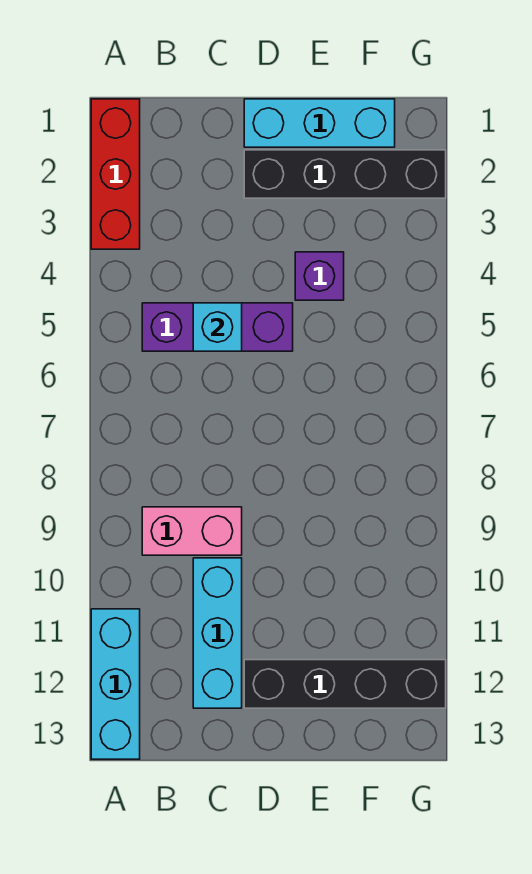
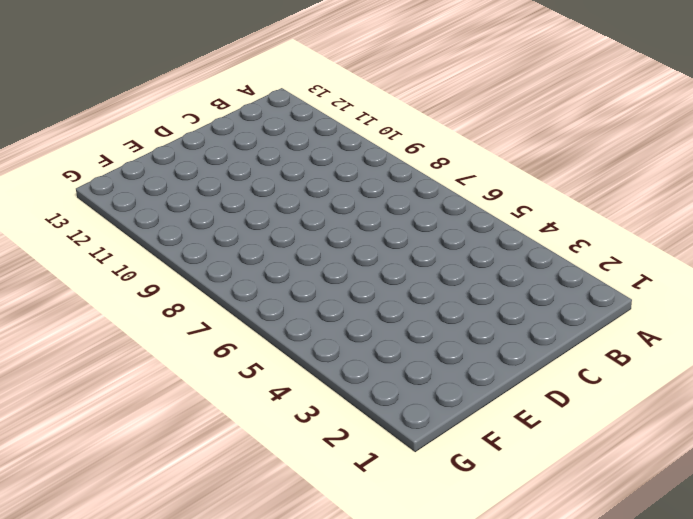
none -> red brick A1:A3 level 1
none -> cyan brick A11:A13 level 1

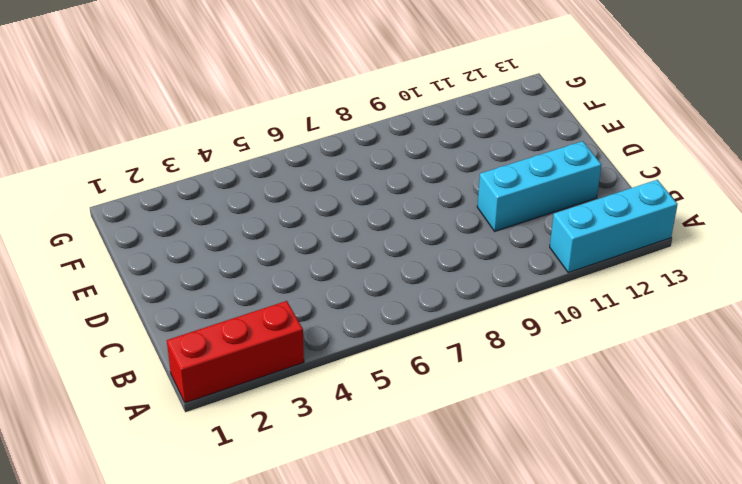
none -> purple brick B5:D5 level 1
none -> pink brick B9:C9 level 1

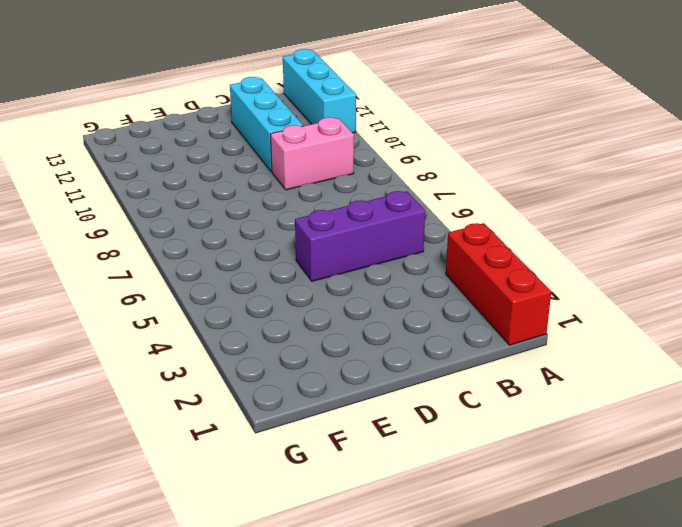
none -> cyan brick D1:F1 level 1
none -> black brick D2:G2 level 1

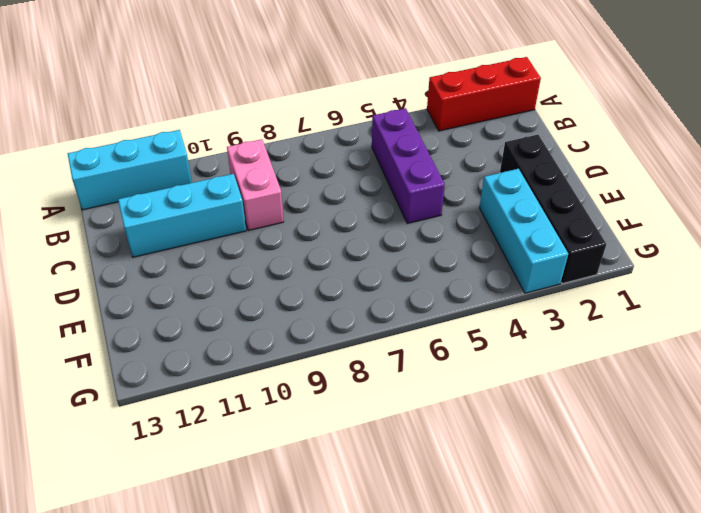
cyan brick E3:G3 level 1 -> cyan brick D1:F1 level 1
none -> black brick D12:G12 level 1
none -> purple brick E4 level 1

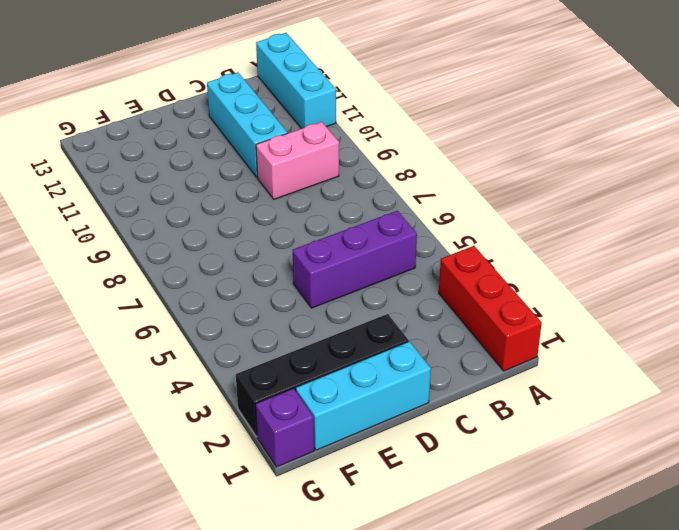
purple brick G1 level 1 -> purple brick E4 level 1
none -> black brick D12:G12 level 1
none -> cyan brick C5 level 2

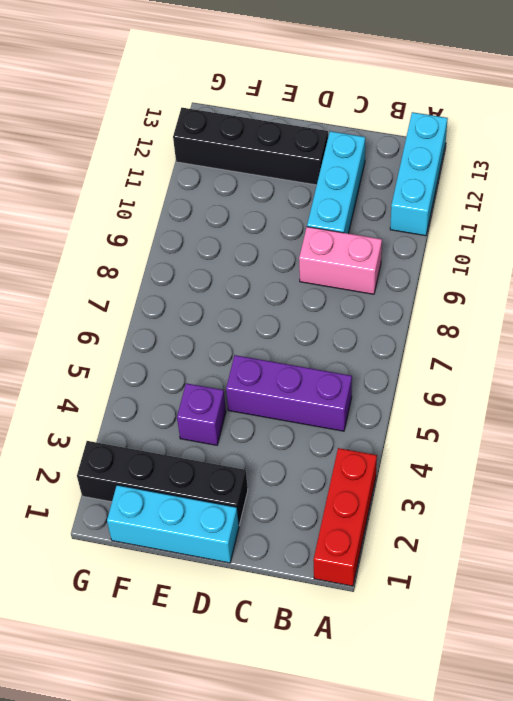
none -> cyan brick C5 level 2

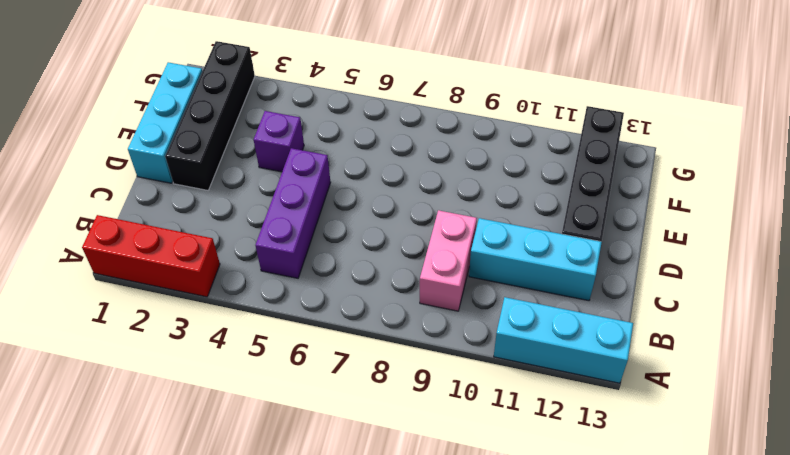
none -> cyan brick C5 level 2

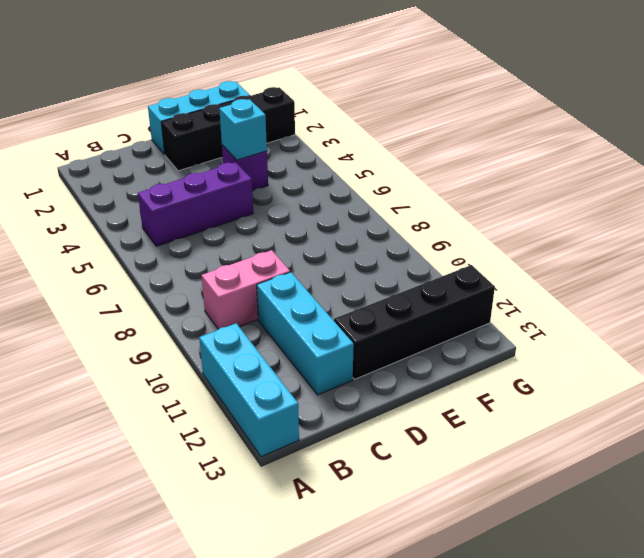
cyan brick E4 level 2 -> cyan brick C5 level 2
none -> red brick A1:A3 level 1

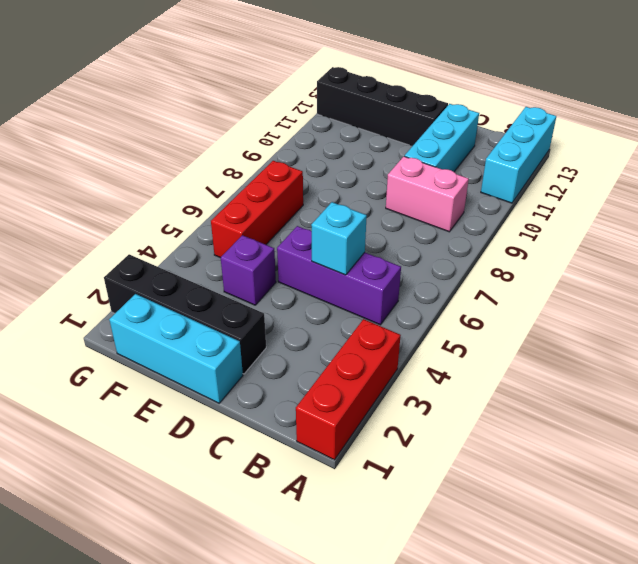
red brick F5:F7 level 1 -> none

